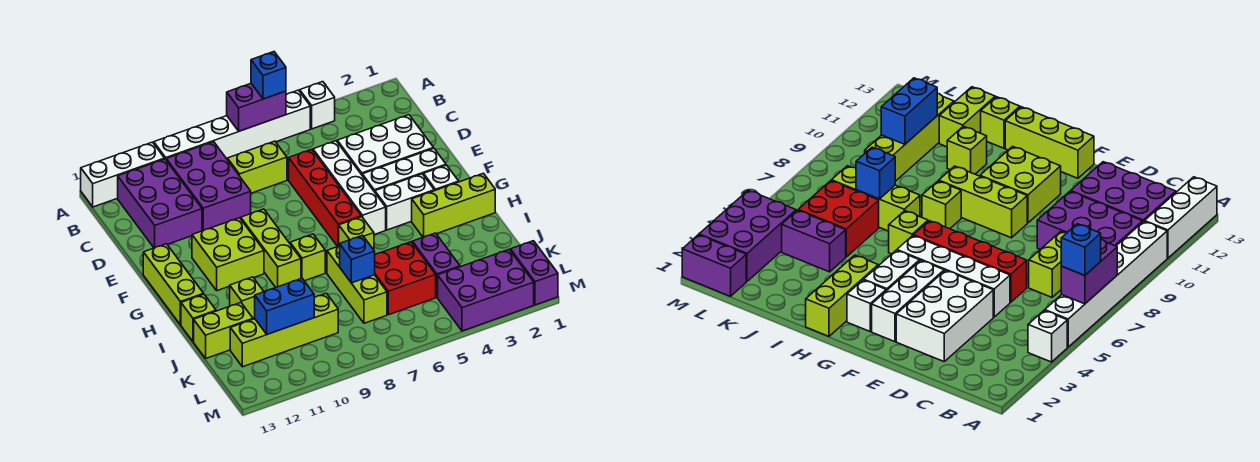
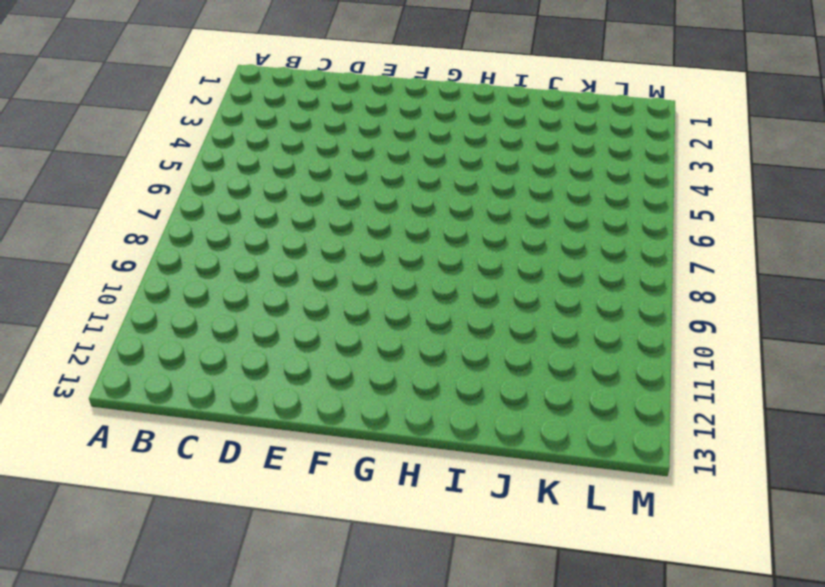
none -> white brick A4 level 1
none -> white brick A5:A10 level 1
none -> white brick A11:A13 level 1
none -> purple brick B9:D10 level 1

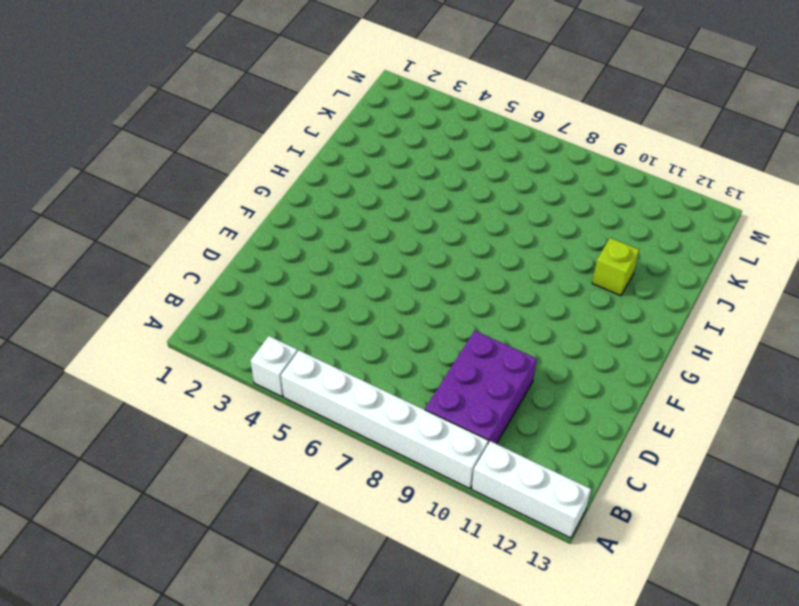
none -> purple brick B11:D12 level 1
none -> lime brick C7:C8 level 1
none -> white brick D2:E4 level 1
none -> white brick D5:G5 level 1

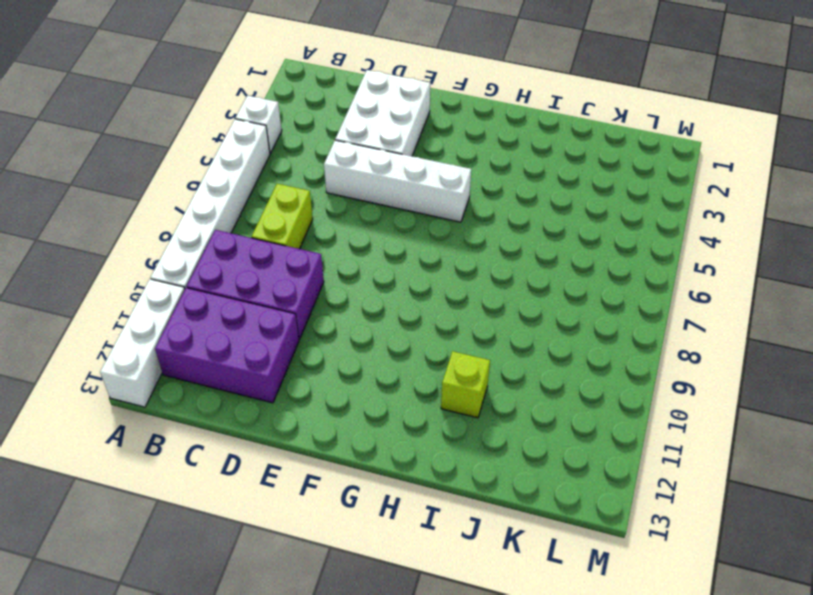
none -> red brick D6:G6 level 1
none -> white brick F2:F4 level 1
none -> lime brick F9:H9 level 1
none -> lime brick F10:G11 level 1

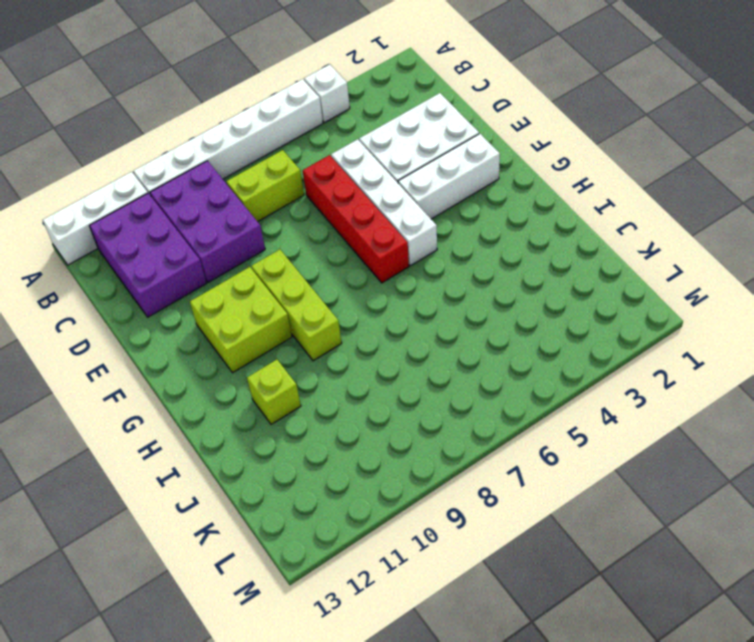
none -> lime brick F13:H13 level 1
none -> white brick G2 level 1
none -> white brick G3:G4 level 1
none -> lime brick H1:H3 level 1

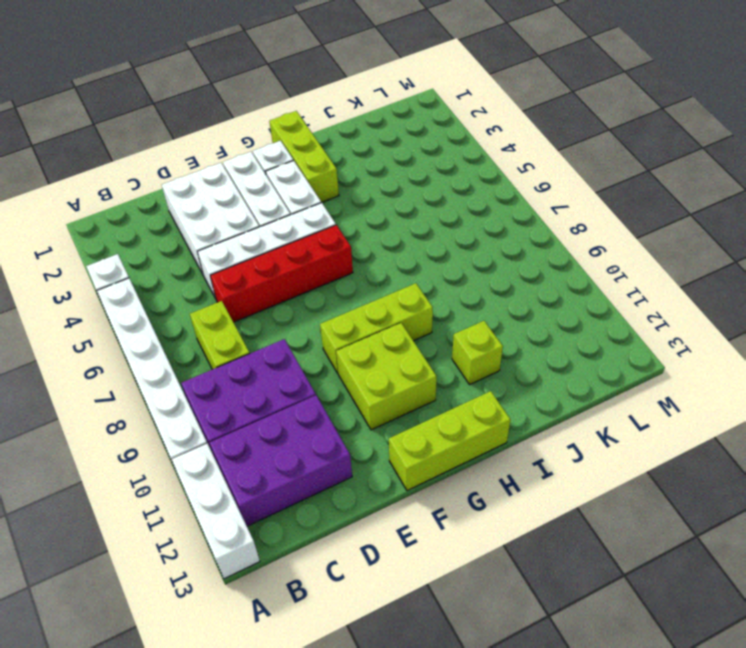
none -> lime brick H6 level 1
none -> lime brick H8 level 1
none -> lime brick I7:K7 level 1
none -> lime brick I13 level 1

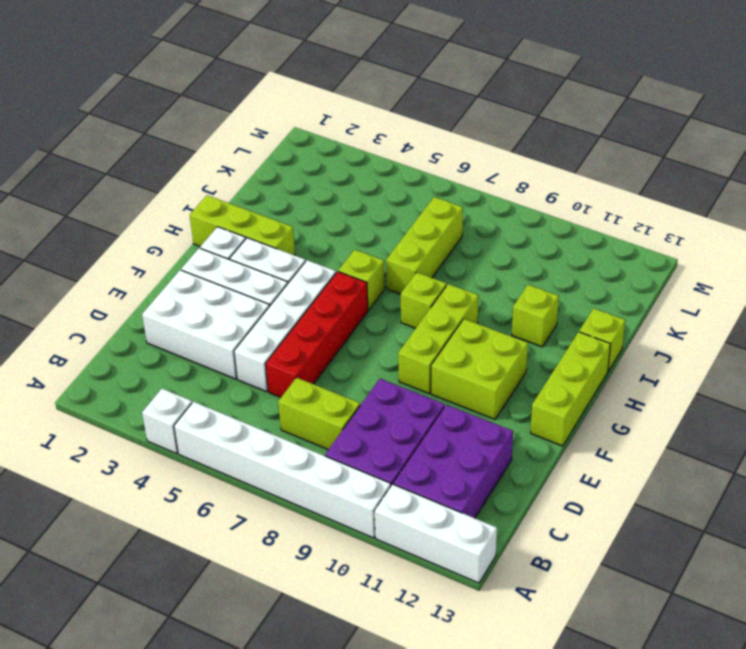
none -> purple brick J4:K4 level 1
none -> red brick J5:K6 level 1
none -> lime brick J12:J13 level 1
none -> lime brick K9:K12 level 1

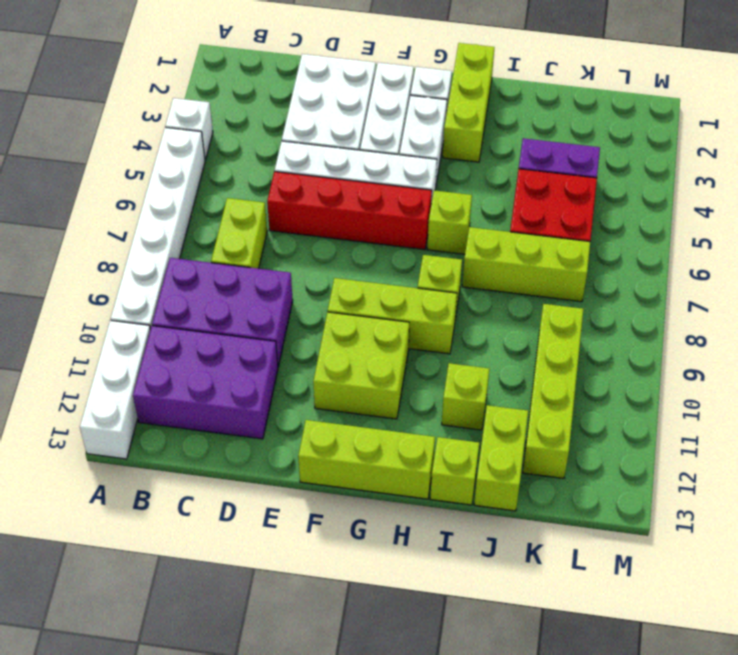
none -> purple brick L1:M1 level 1
none -> purple brick L2:M4 level 1
none -> purple brick A6:A7 level 2
none -> blue brick J7 level 2

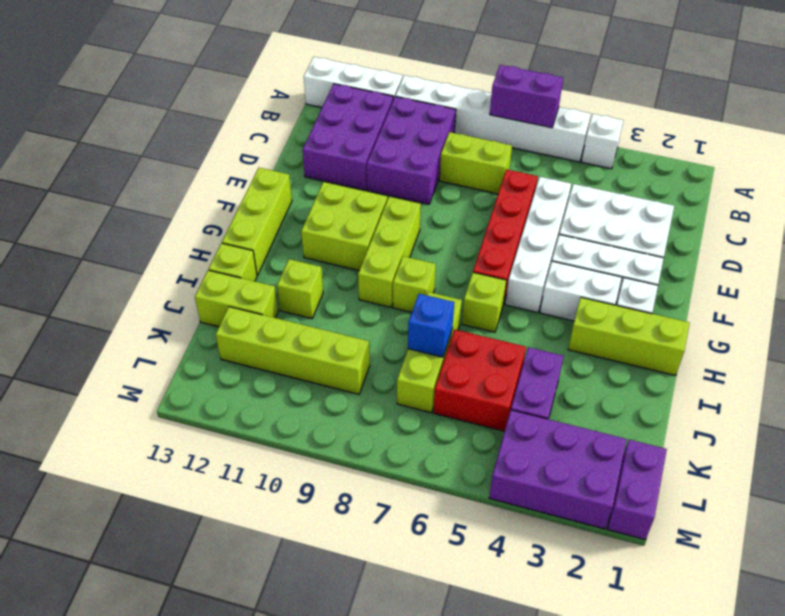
none -> blue brick K10:K11 level 2
none -> blue brick A6 level 3

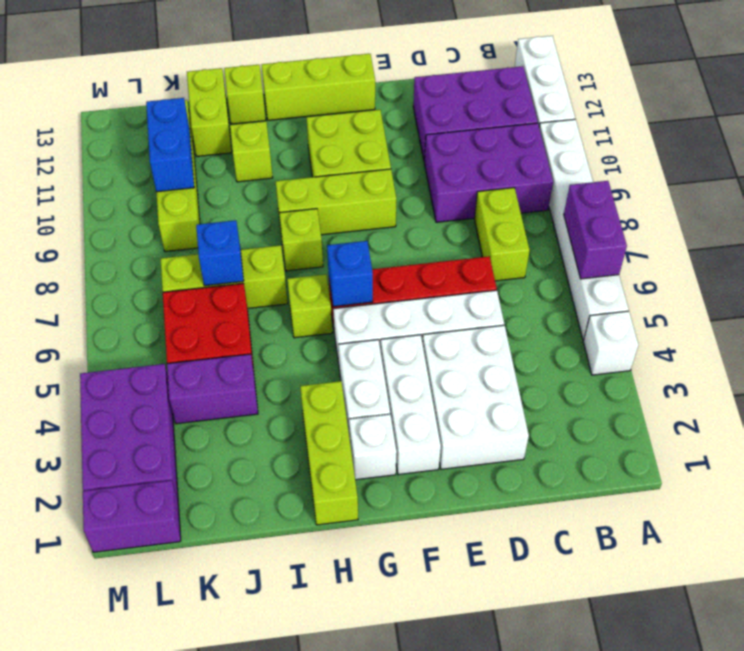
blue brick G6 level 2 -> blue brick A6 level 3

